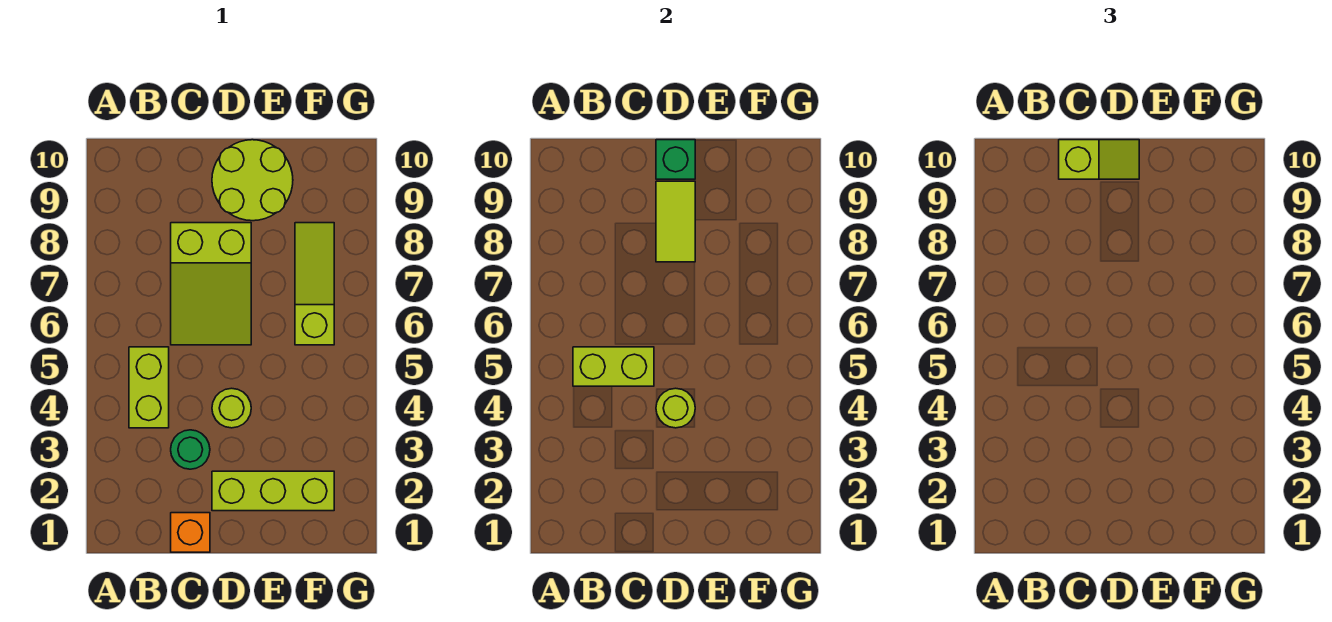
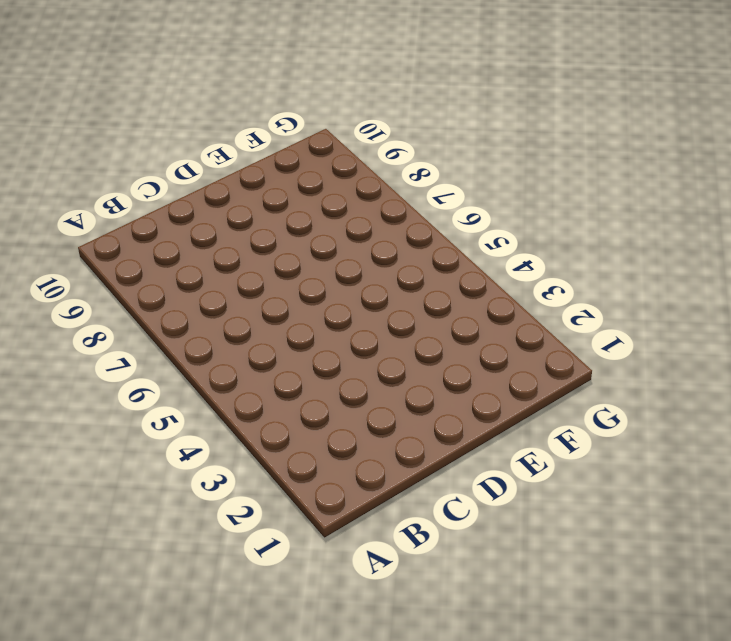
none -> lime brick B4:B5 level 1
none -> orange brick C1 level 1
none -> green round brick C3 level 1

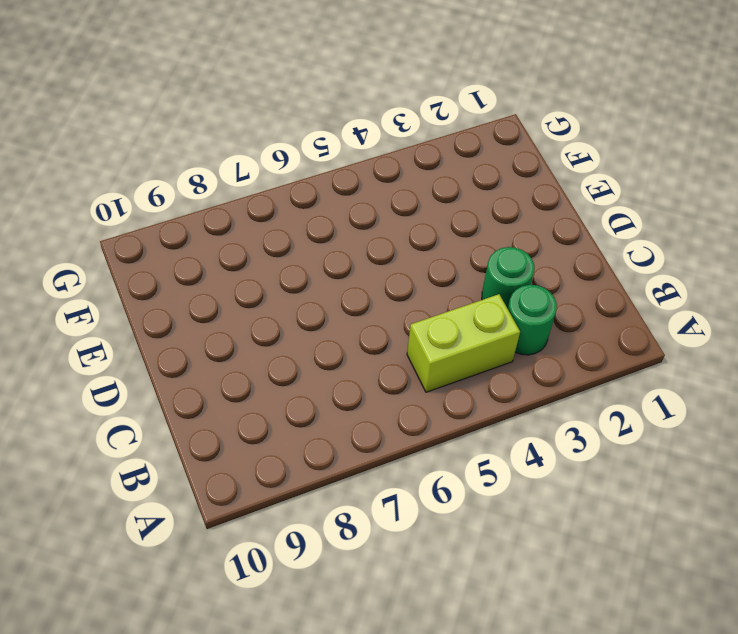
green round brick B3 level 1 -> none
none -> orange brick C1 level 1
none -> lime slope C6:D8 level 1 top 8
none -> lime brick D2:F2 level 1

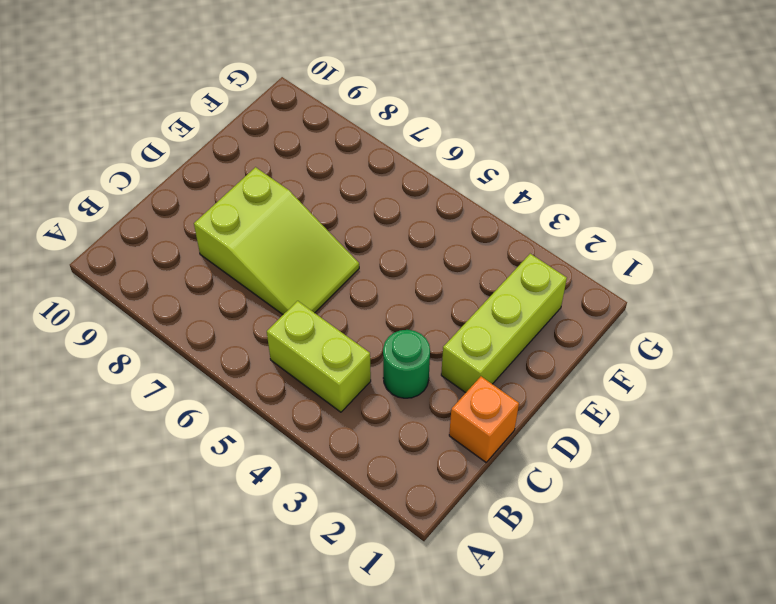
none -> lime round brick D4 level 1
none -> lime round brick D9:E10 level 1
none -> lime slope F6:F8 level 1 top 6

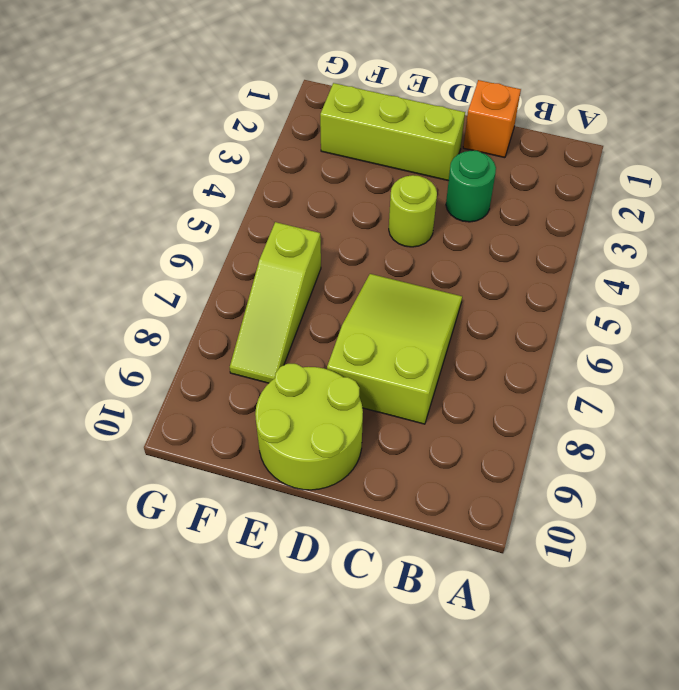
none -> lime brick B4:B5 level 1
none -> lime brick B5:C5 level 2
none -> lime round brick D4 level 2

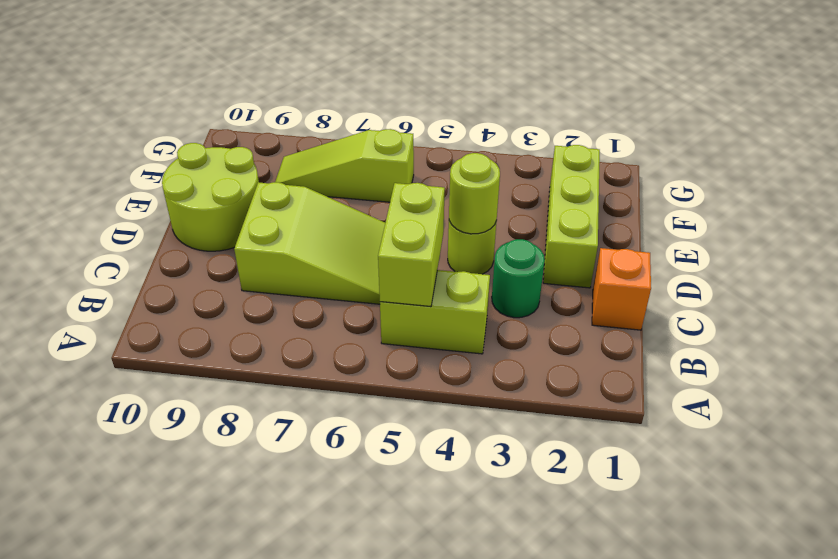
none -> lime tile D8:D9 level 2
none -> green brick D10 level 2
none -> lime slope C10:D10 level 3 top C

